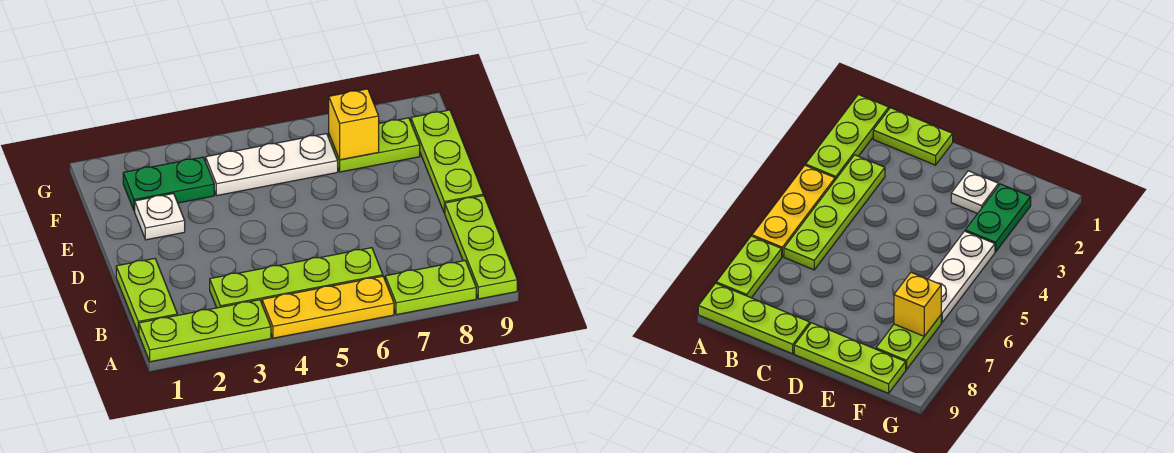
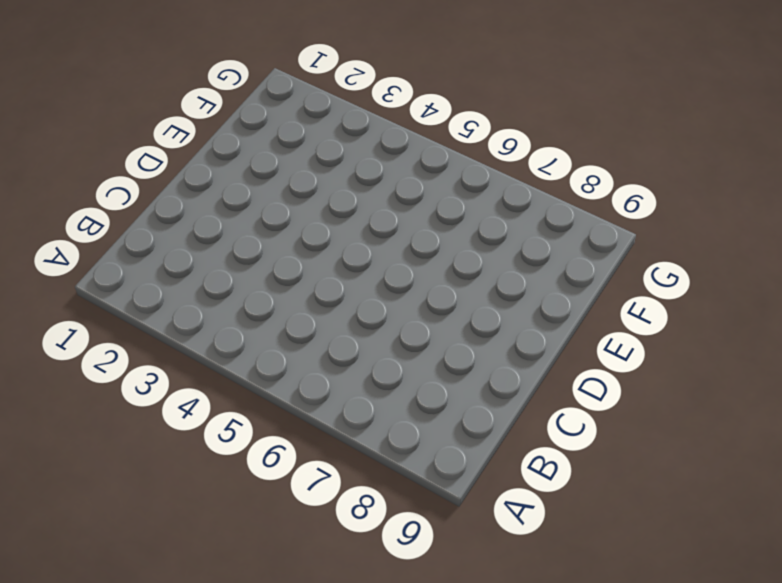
none -> lime plate A1:A3 level 1
none -> yellow plate A4:A6 level 1
none -> lime plate A7:A8 level 1

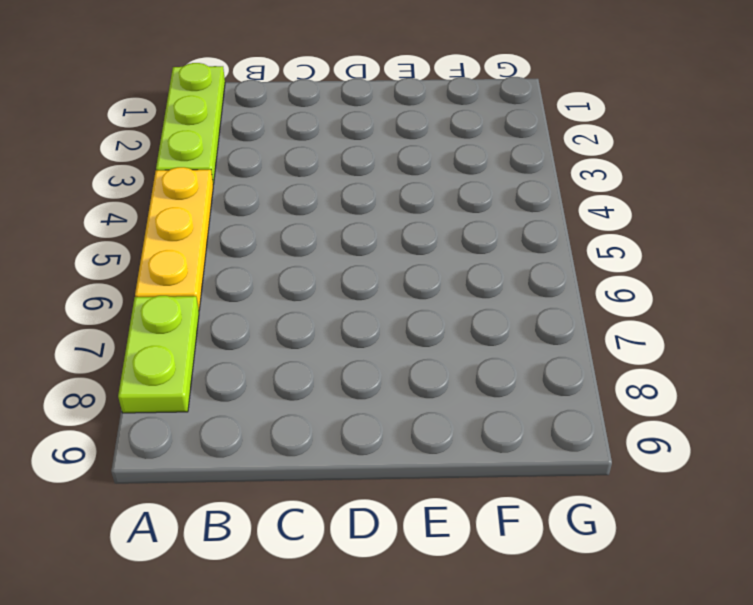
none -> lime plate A9:C9 level 1
none -> lime plate B1:C1 level 1
none -> lime plate B3:B6 level 1

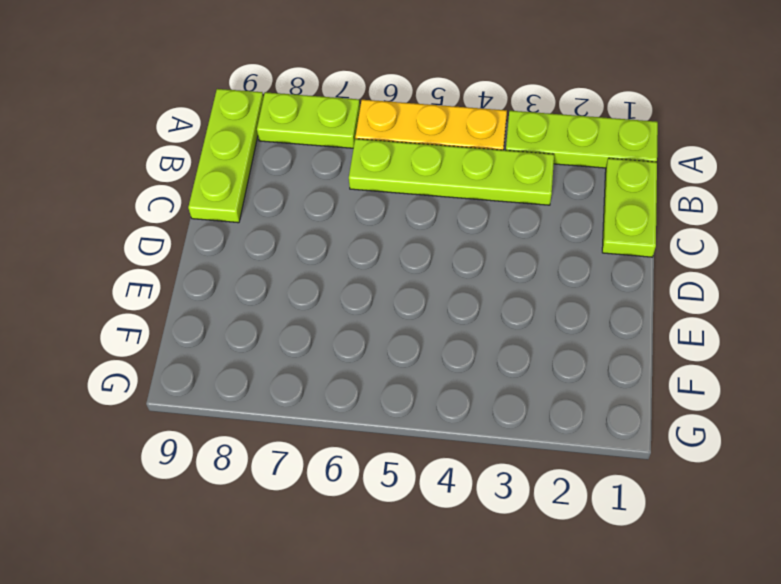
none -> lime plate D9:F9 level 1
none -> white plate E2 level 1
none -> green plate F2:F3 level 1

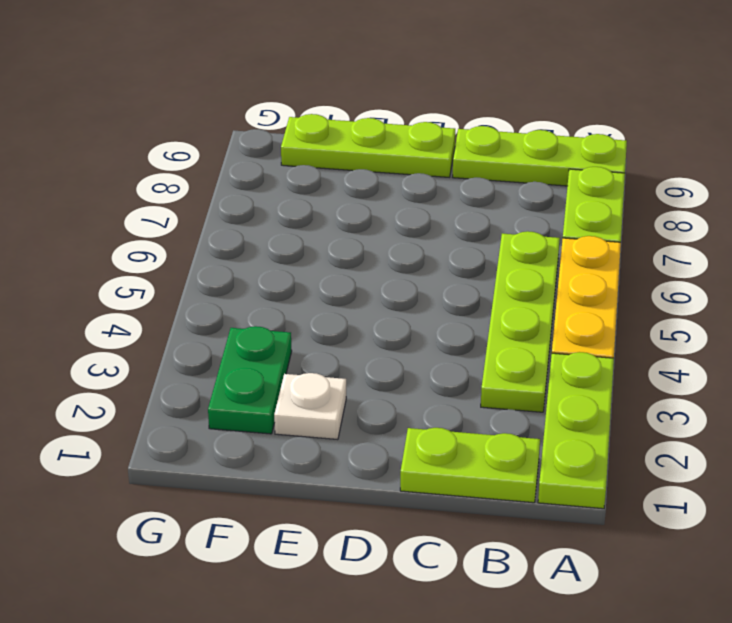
none -> white plate F4:F6 level 1
none -> lime plate F7:F8 level 1
none -> yellow brick F7 level 2

